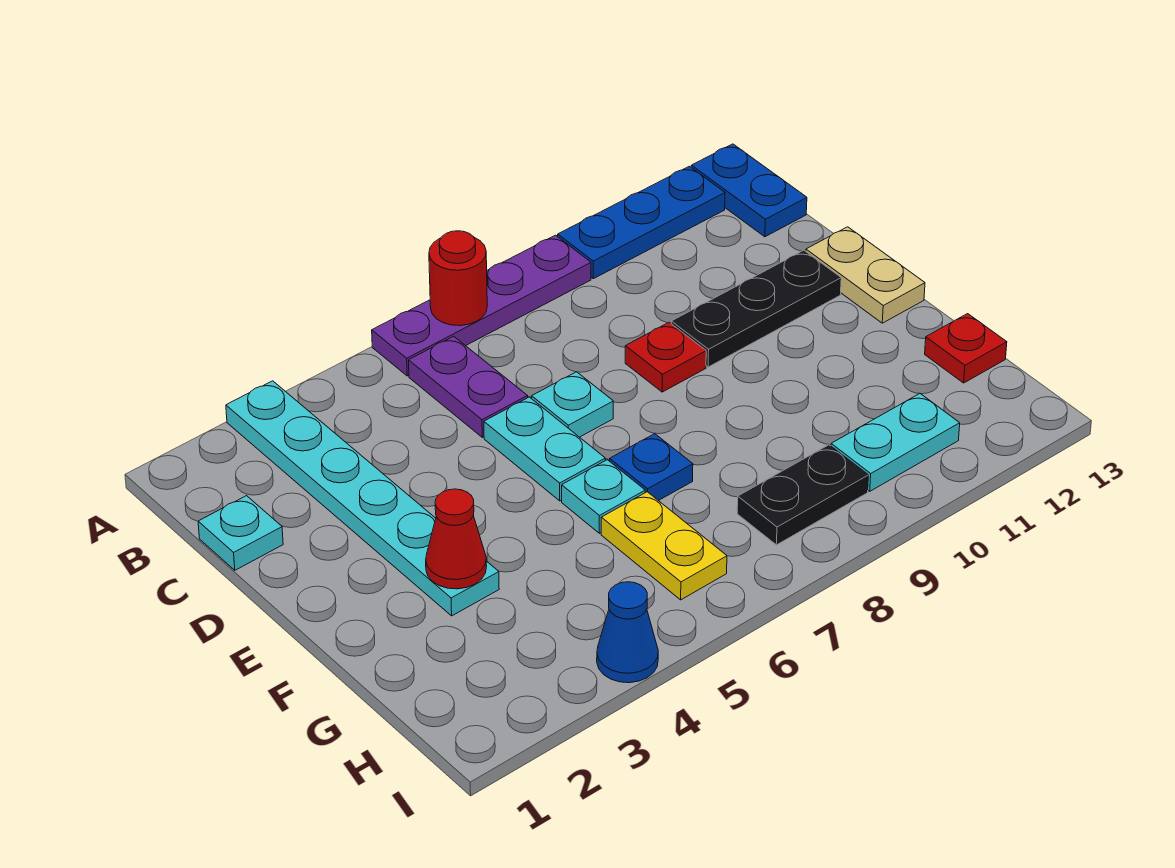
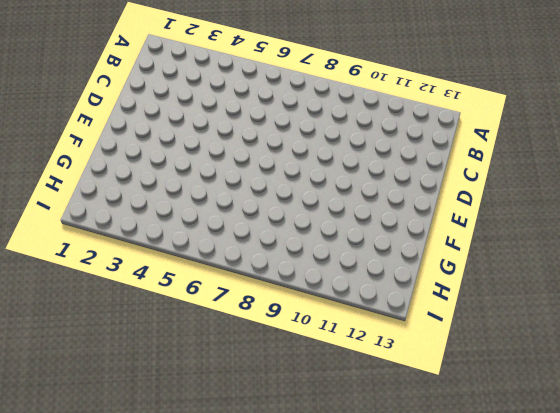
none -> cyan plate A3:F3 level 1
none -> purple plate A6:A9 level 1
none -> blue plate A10:A12 level 1

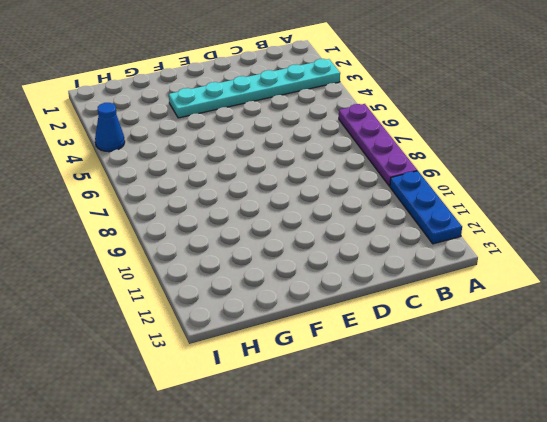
none -> blue plate A13:B13 level 1
none -> purple plate B6:C6 level 1
none -> cyan plate C1 level 1

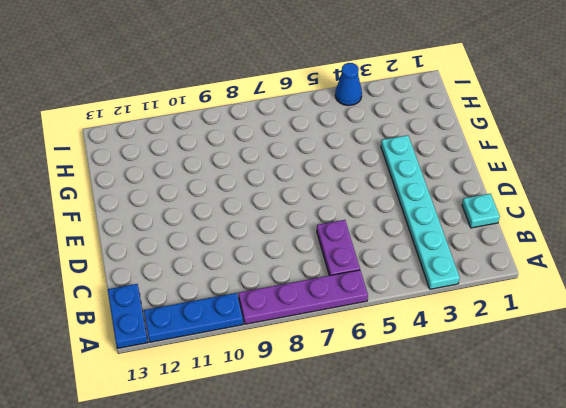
none -> cyan plate D6:E6 level 1
none -> cyan plate D7 level 1
none -> red plate D9 level 1

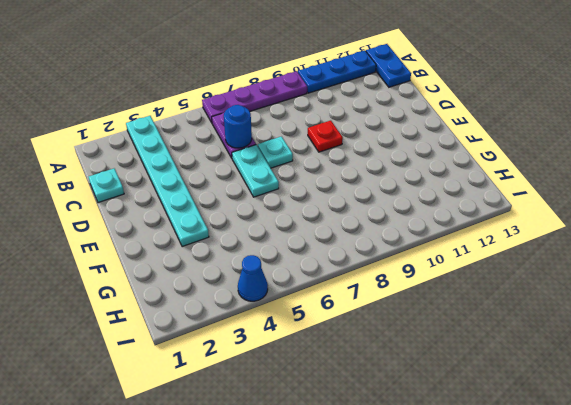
blue round brick C6 level 2 -> none
none -> black plate D10:D12 level 1
none -> tan plate D13:E13 level 1
none -> cyan plate F6 level 1

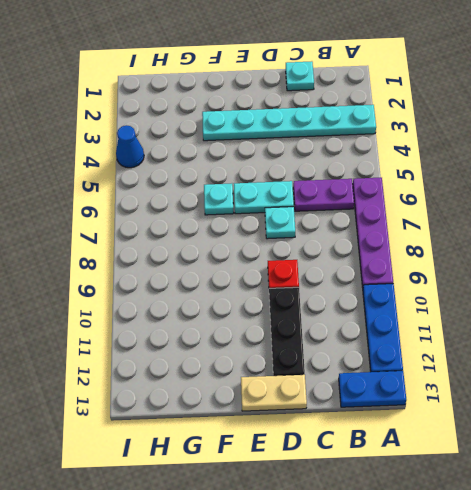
none -> blue plate F7 level 1
none -> yellow plate G6:H6 level 1
none -> red plate G13 level 1

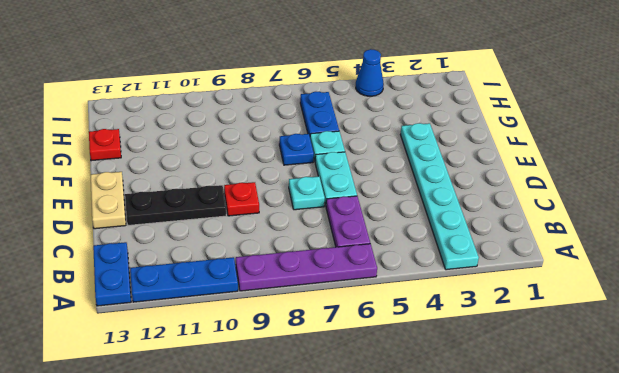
blue plate G6:H6 level 1 -> yellow plate G6:H6 level 1
none -> cyan plate C1 level 1
none -> black plate H8:H9 level 1
none -> cyan plate H10:H11 level 1

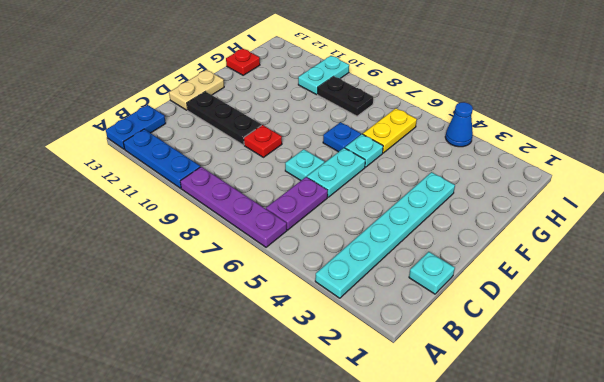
cyan plate H10:I10 level 1 -> cyan plate H10:H11 level 1
none -> red round brick A7 level 2
none -> red cone F3 level 2

